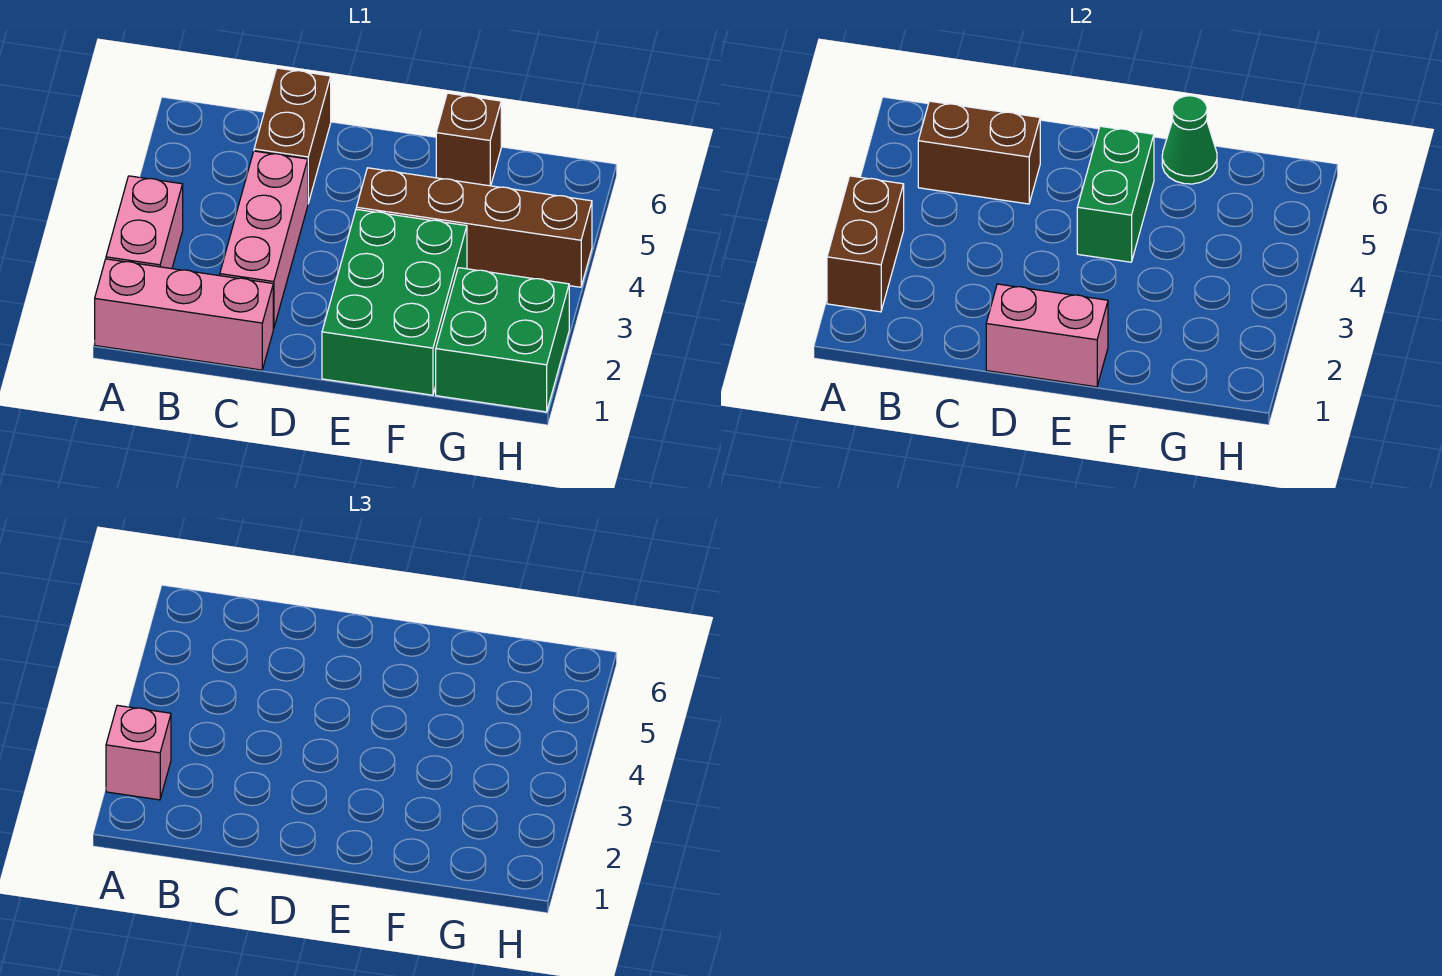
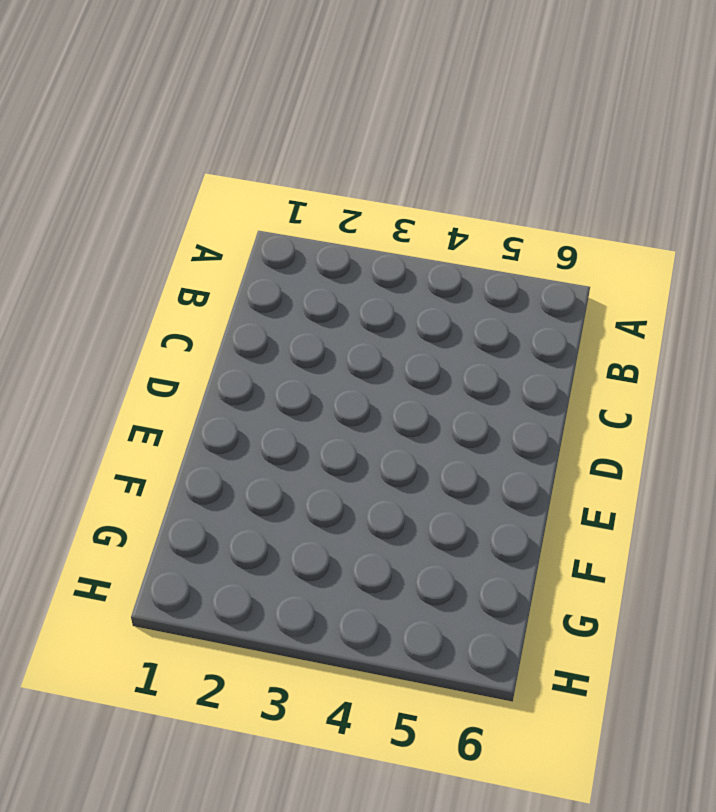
none -> pink brick A1:C1 level 1
none -> pink brick A2:A3 level 1
none -> pink brick C2:C4 level 1

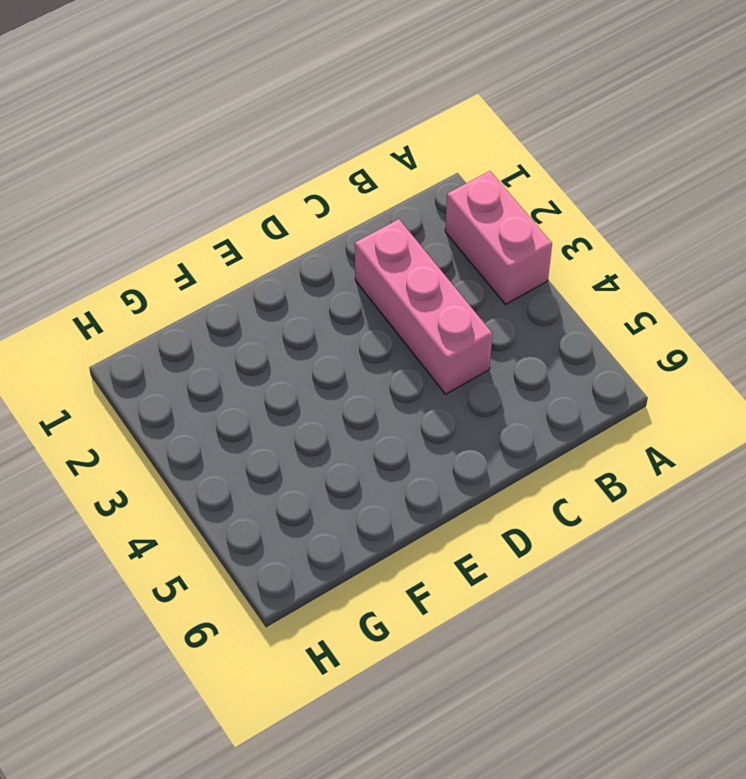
none -> pink brick A1:C1 level 1
none -> brown brick C5:C6 level 1
none -> green brick E1:F3 level 1

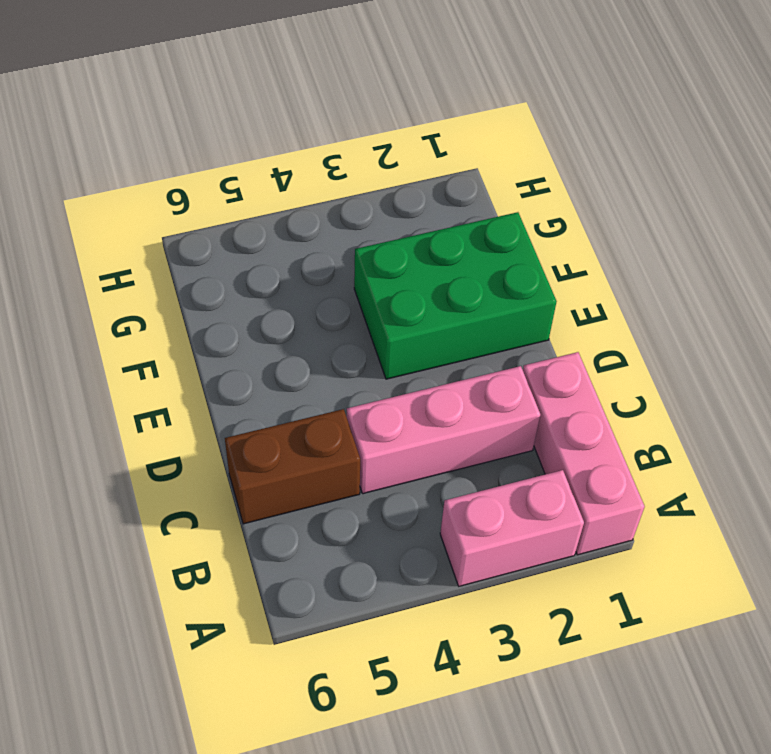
none -> brown brick E4:H4 level 1
none -> brown brick F6 level 1
none -> green brick G1:H2 level 1

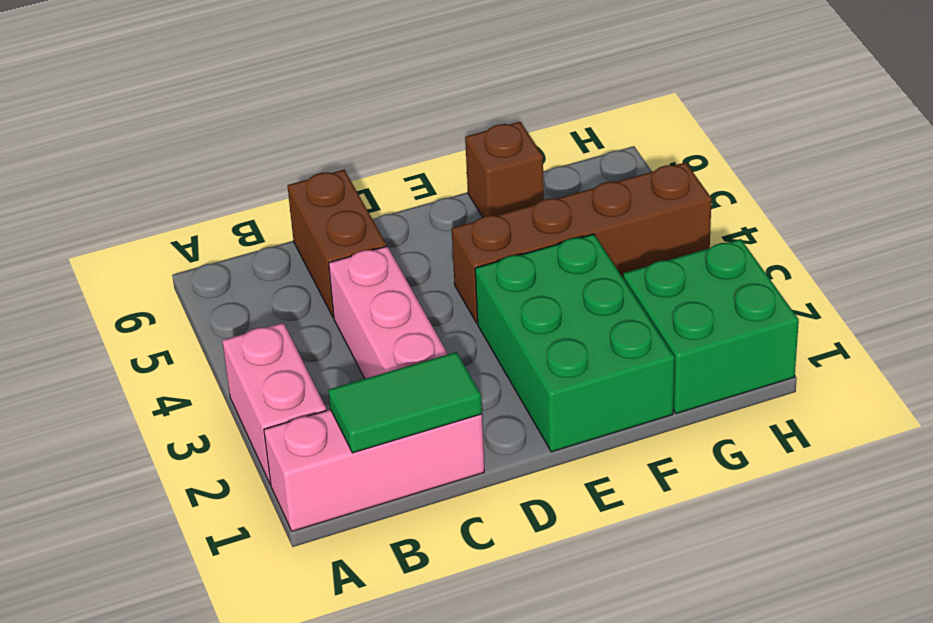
green tile B1:C1 level 2 -> none
none -> brown brick A2:A3 level 2
none -> brown brick B5:C5 level 2
none -> pink brick D1:E1 level 2

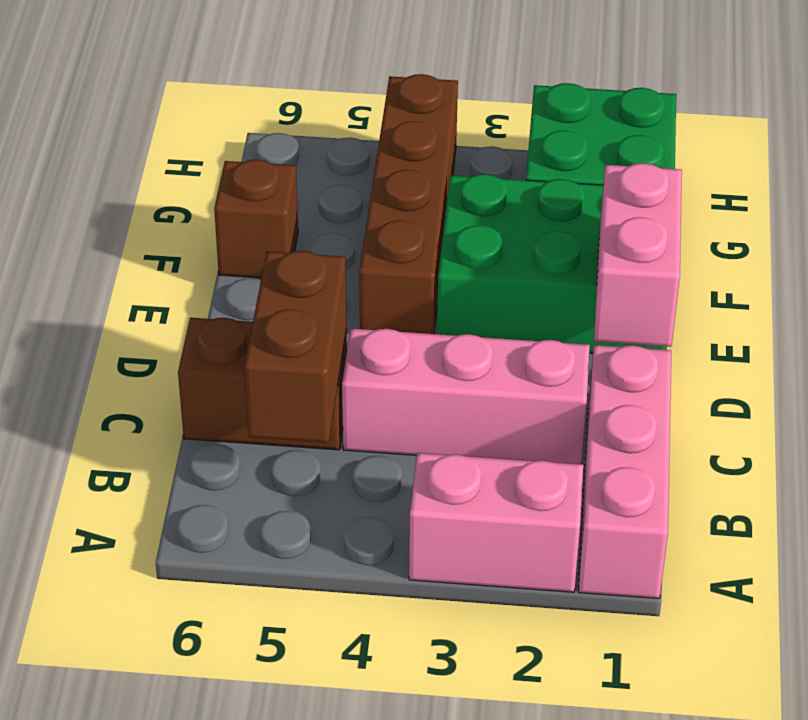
none -> brown brick A2:A3 level 2
none -> green brick E4:E5 level 2
none -> green cone F6 level 2

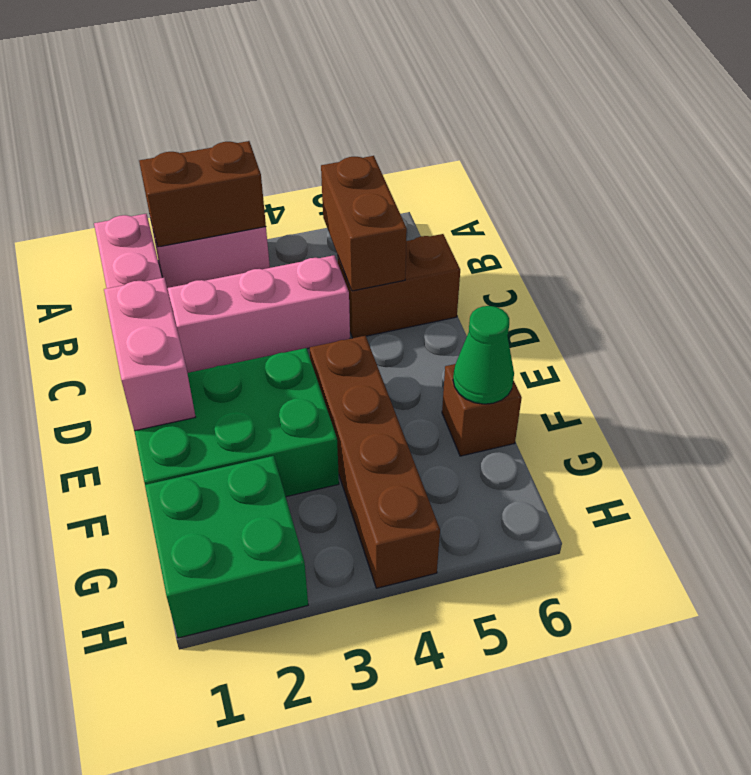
none -> green brick E4:E5 level 2
none -> pink brick A2 level 3

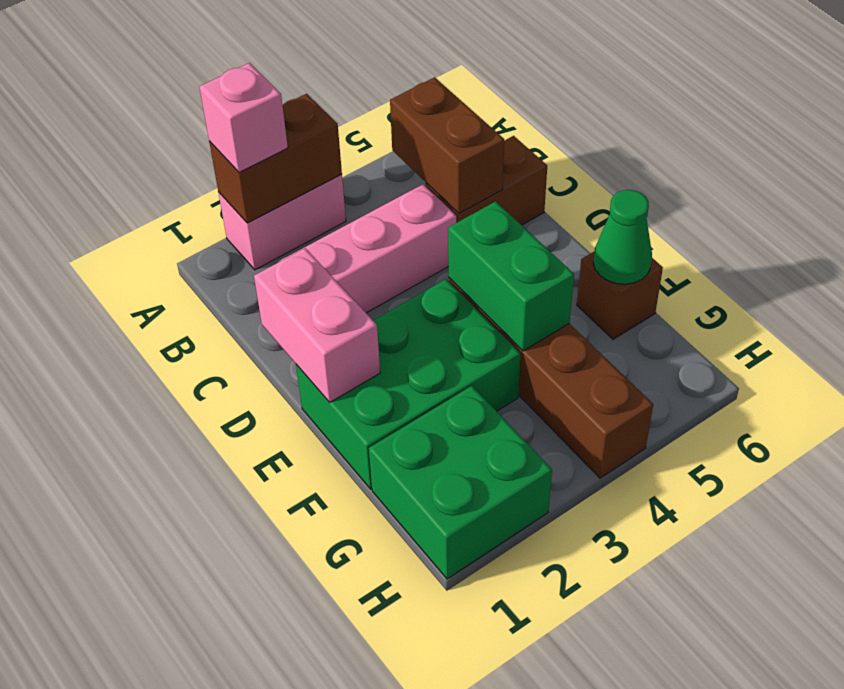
green brick E4:F4 level 2 -> green brick E4:E5 level 2
none -> pink brick A1:C1 level 1

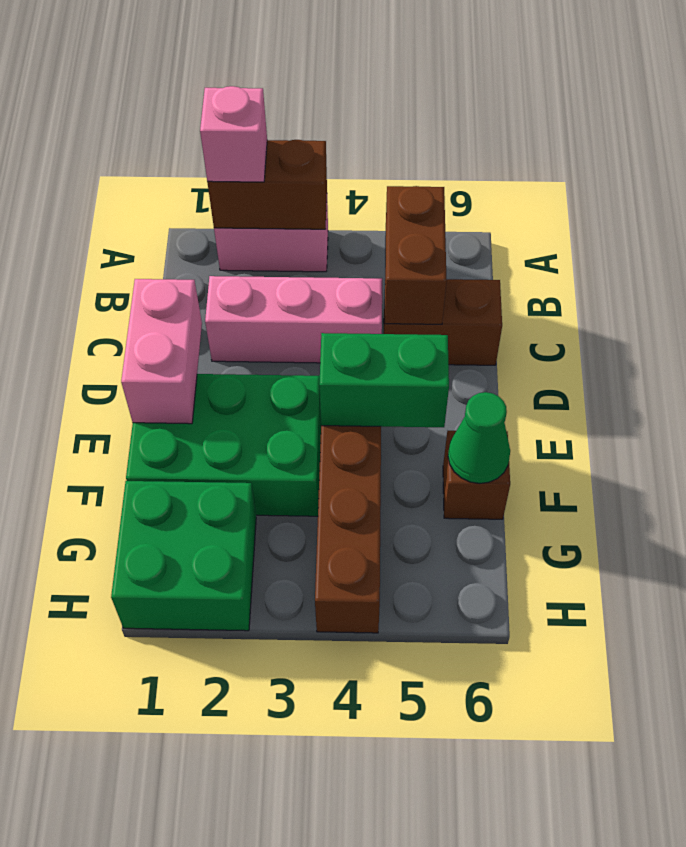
none -> pink brick A1:C1 level 1

